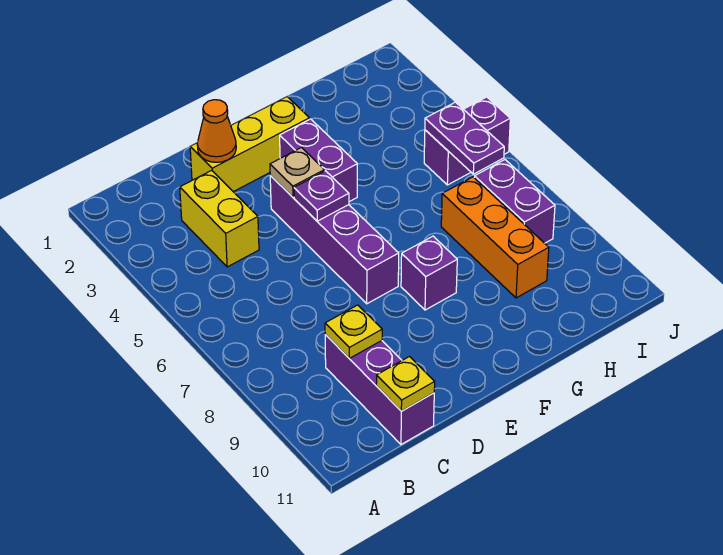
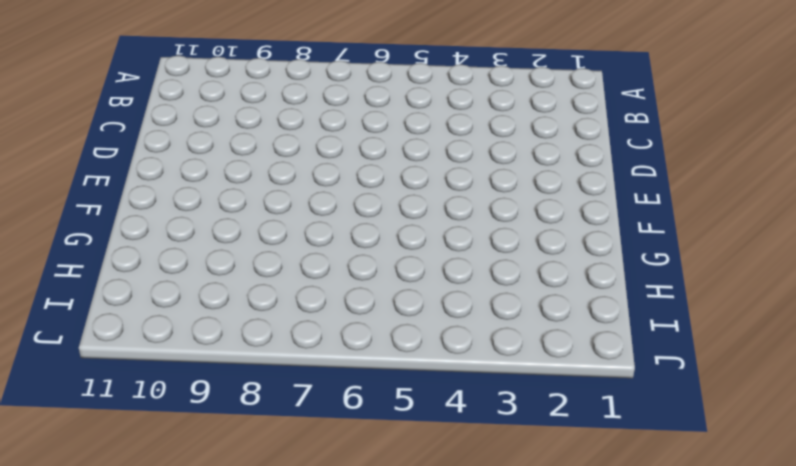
none -> yellow brick C3:C4 level 1
none -> purple brick C9:C11 level 1
none -> yellow brick D2:F2 level 1

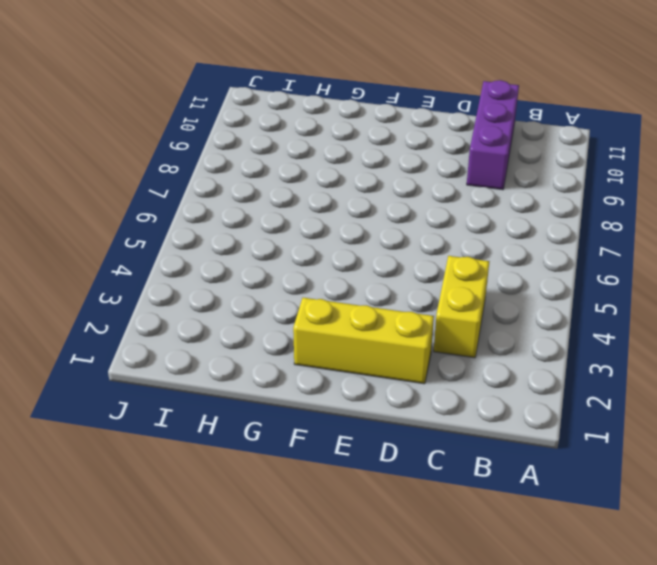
none -> purple brick E4:E7 level 1
none -> purple brick F3:F4 level 1
none -> purple brick F8 level 1

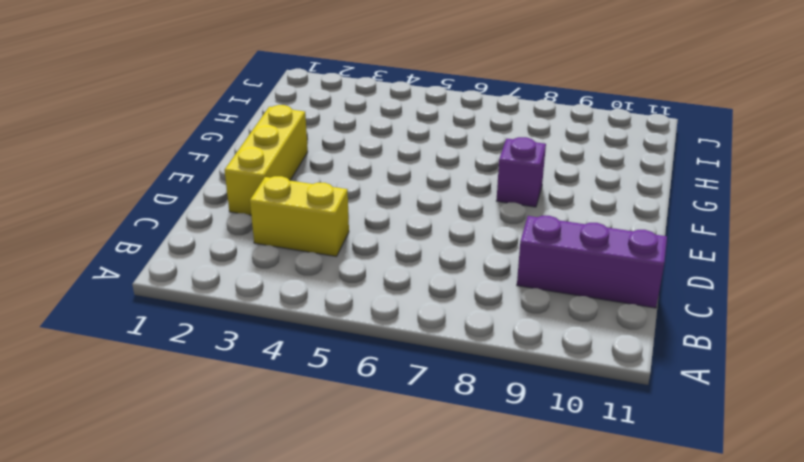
none -> purple brick E4:E7 level 1
none -> purple brick F3:F4 level 1
none -> orange brick H7:H9 level 1

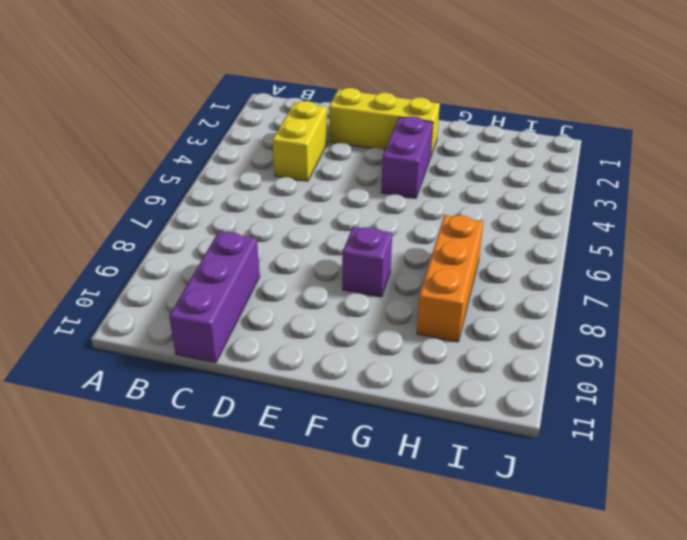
none -> purple brick E4:E7 level 1
none -> purple brick I5:J5 level 1
none -> purple brick I7:I8 level 1

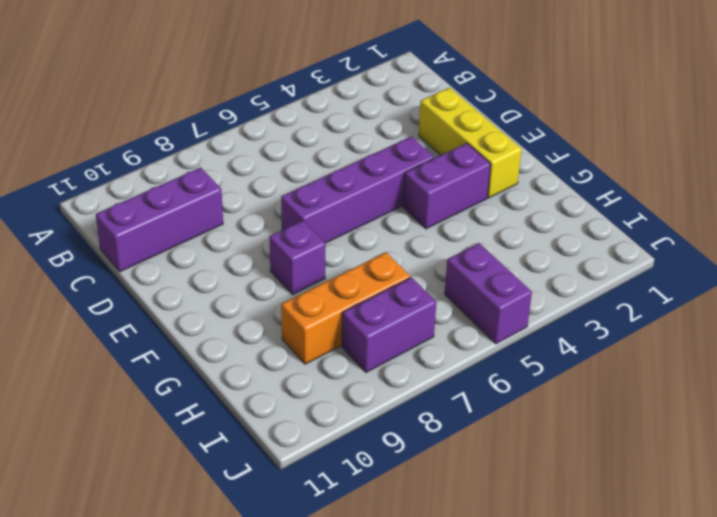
none -> yellow brick C3:C4 level 1
none -> yellow plate C9 level 2
none -> yellow plate C11 level 2

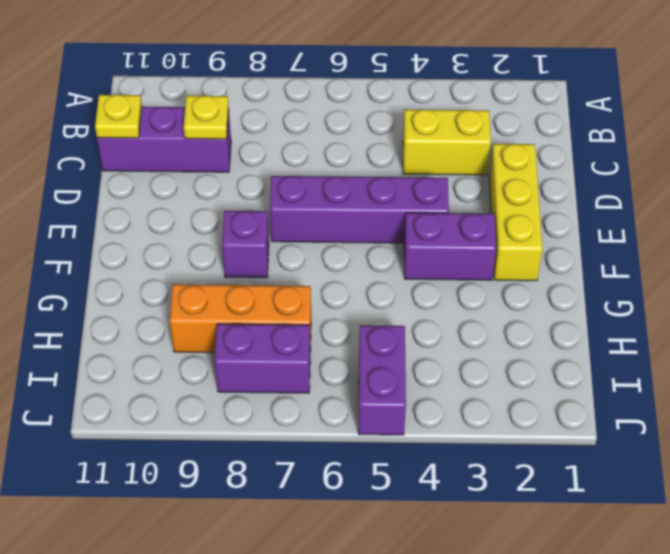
none -> orange cone D2 level 2
none -> tan plate E4 level 2
none -> purple plate E5 level 2

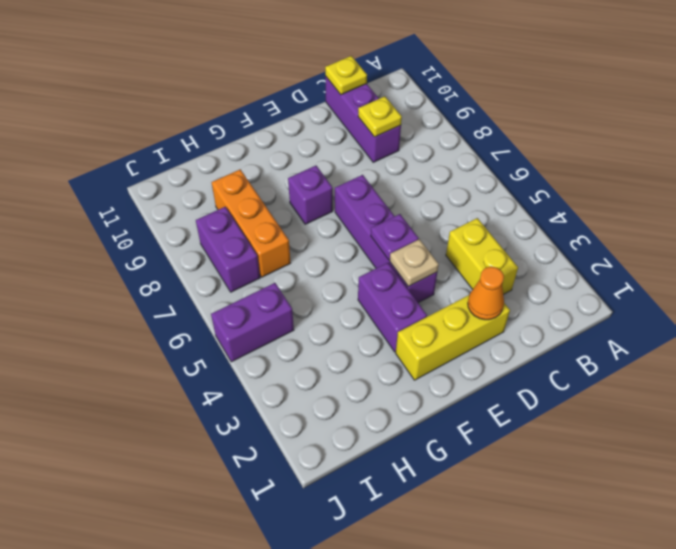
none -> purple plate I5:I6 level 2

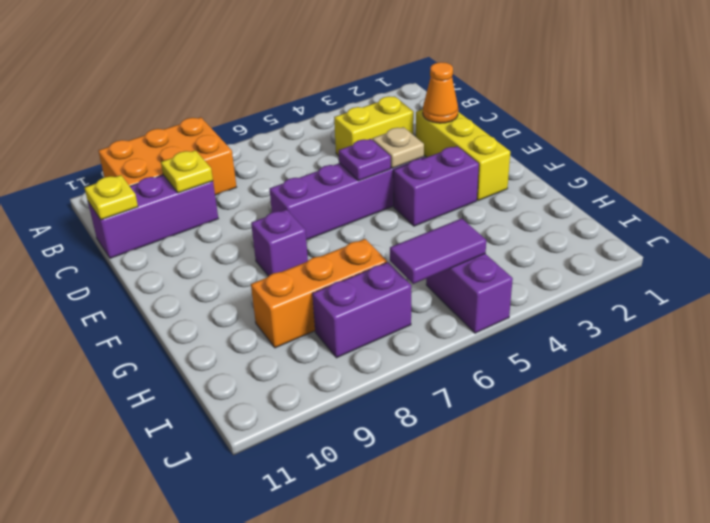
orange brick A8:B10 level 1 -> none
purple tile I5:I6 level 2 -> purple plate I5:I6 level 2

